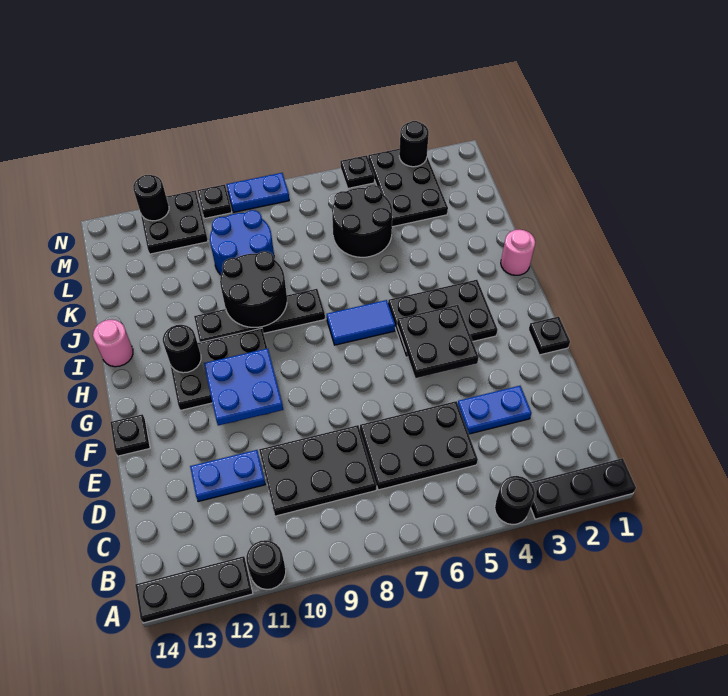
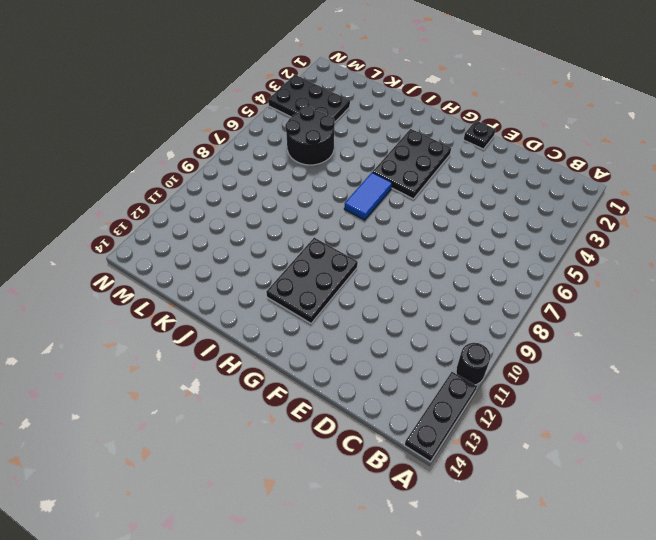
none -> black plate A1:A3 level 1
none -> black round brick A4 level 1
none -> black plate C5:D7 level 1

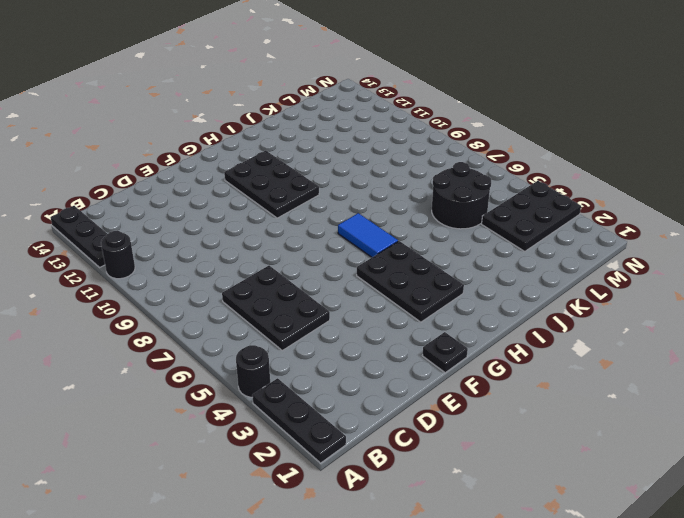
none -> black plate C8:D10 level 1
none -> blue plate D3:D4 level 1
none -> blue plate D11:D12 level 1

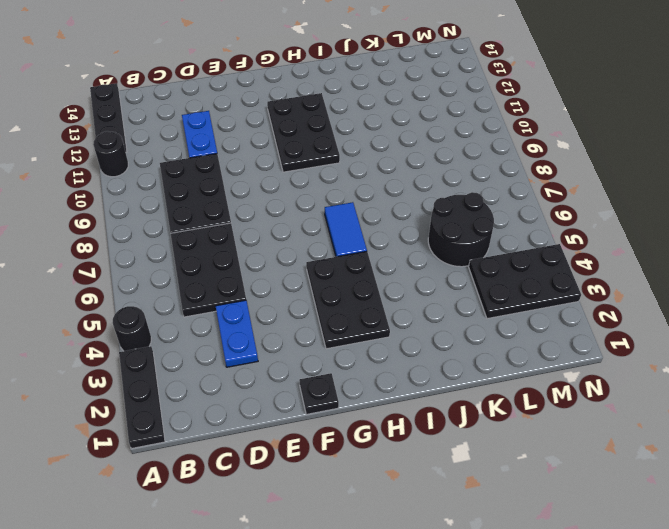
none -> black plate F14 level 1
none -> pink round brick I1 level 1
none -> black plate I8:I11 level 1

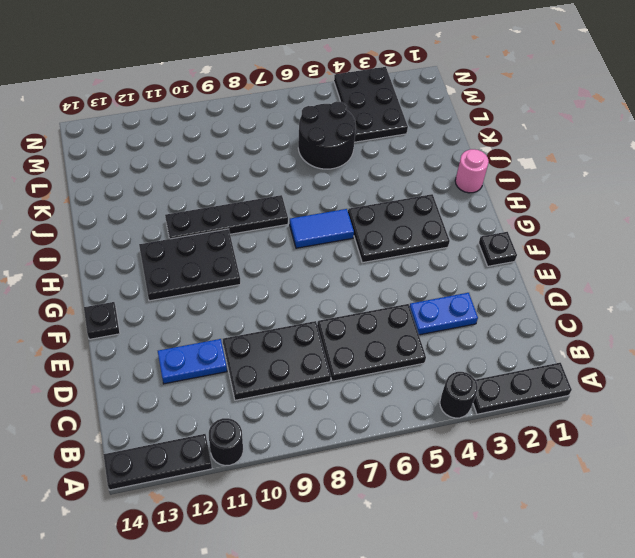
none -> pink round brick I14 level 1
none -> blue round brick K9:L10 level 1
none -> black plate M11:N12 level 1

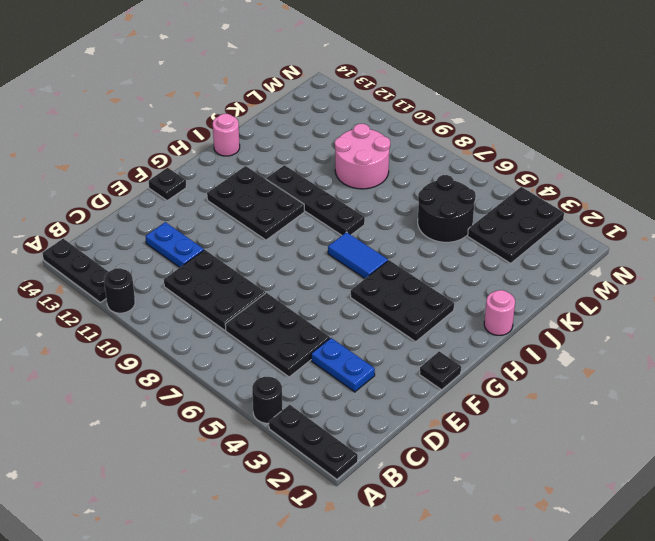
pink round brick K9:L10 level 1 -> blue round brick K9:L10 level 1
none -> black plate M11:N12 level 1
none -> black plate N5 level 1
none -> blue plate N8:N9 level 1

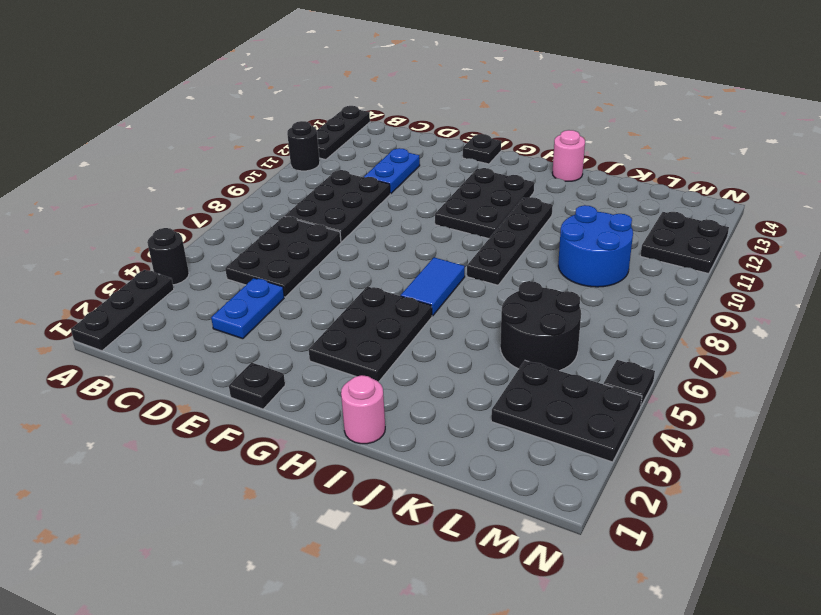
none -> blue plate N8:N9 level 1
none -> black plate N10 level 1
none -> black plate F4:G5 level 2

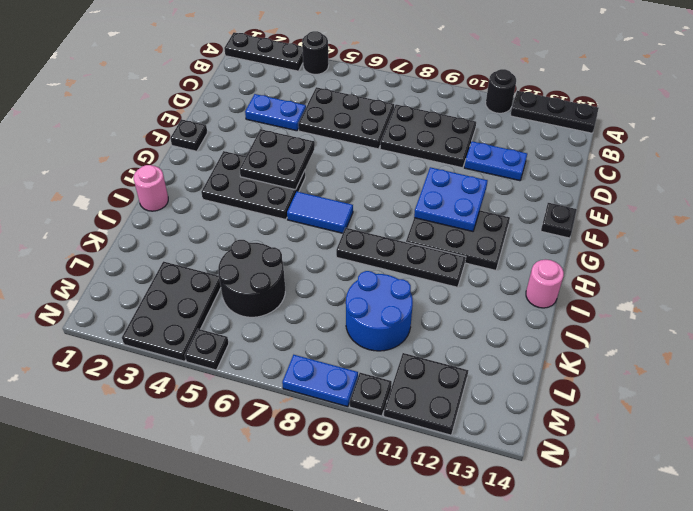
none -> black round brick H12 level 2
none -> black round brick I9:J10 level 2
none -> black round brick N3 level 2

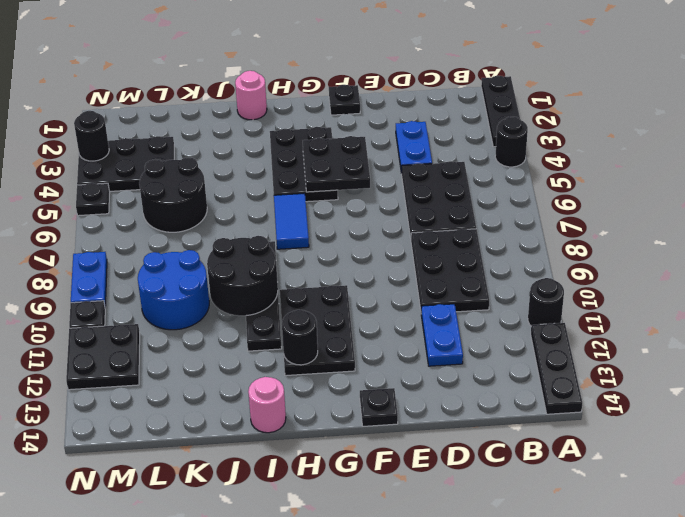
none -> blue plate F10:G11 level 2
none -> black round brick N12 level 2

